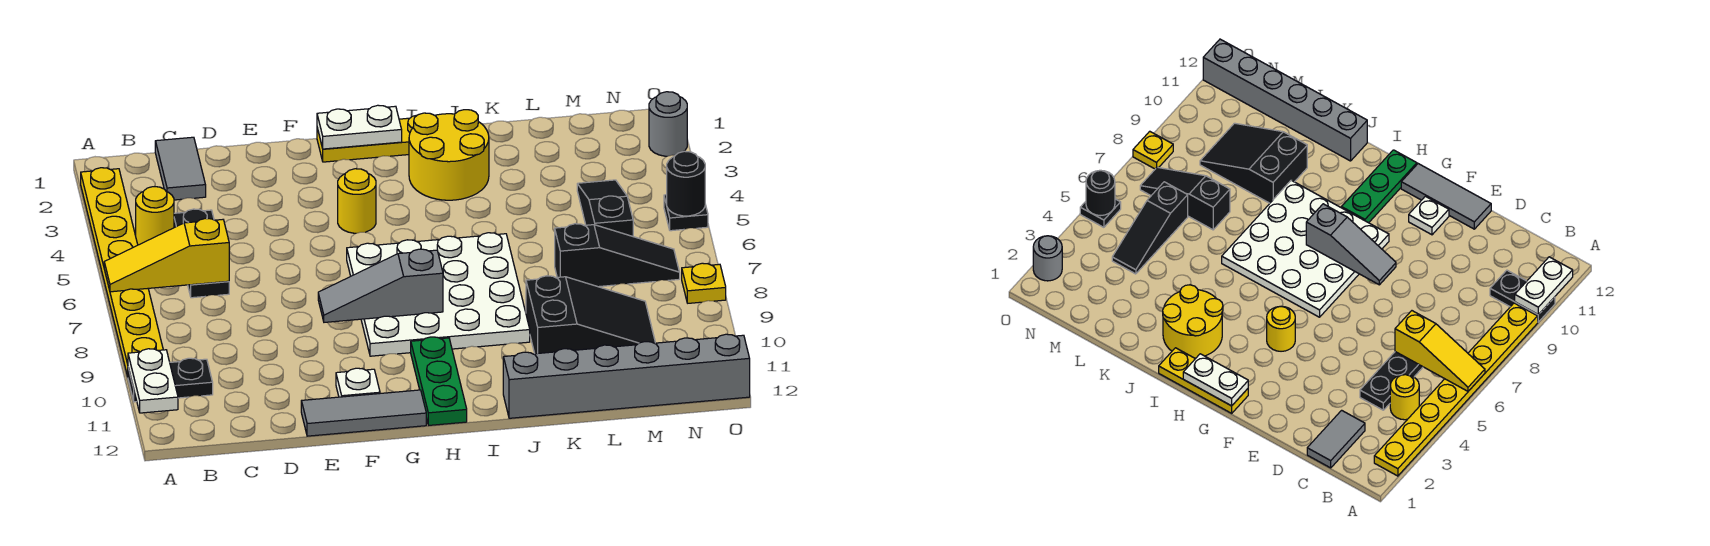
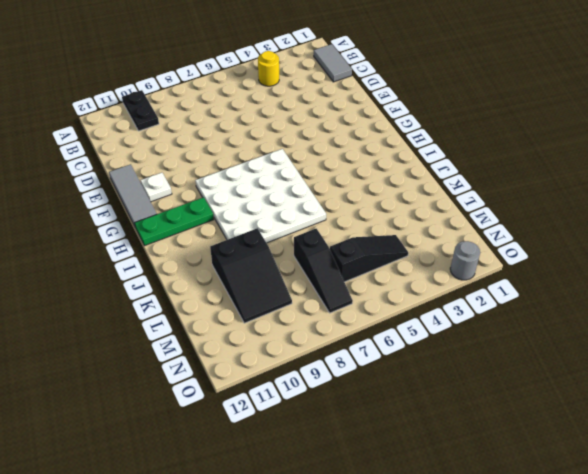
grey tile B1:C1 level 1 -> grey tile C1:C2 level 1
none -> yellow plate A2:A9 level 1
none -> black plate C4:C6 level 1
none -> yellow plate G1:I1 level 1

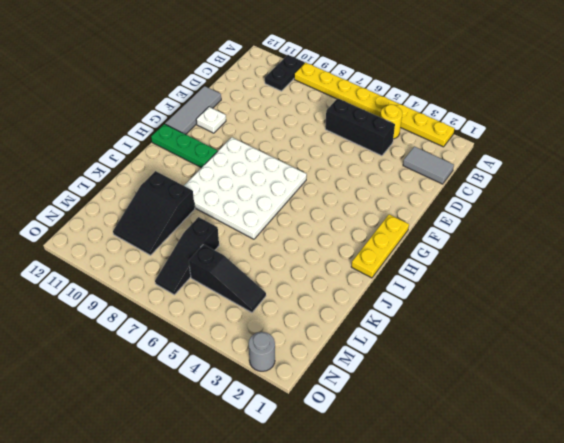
black brick C4:C6 level 1 -> black plate C4:C6 level 1
none -> yellow round brick G4 level 1
none -> yellow round brick I2:J3 level 1
none -> grey brick J12:O12 level 1

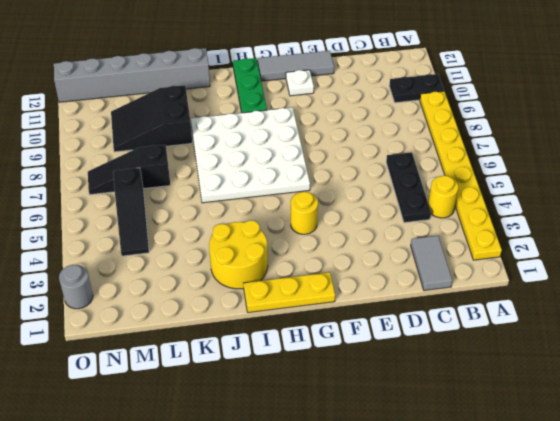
none -> black plate O5 level 1
none -> yellow plate O8 level 1
none -> yellow slope A6:C6 level 2 top C

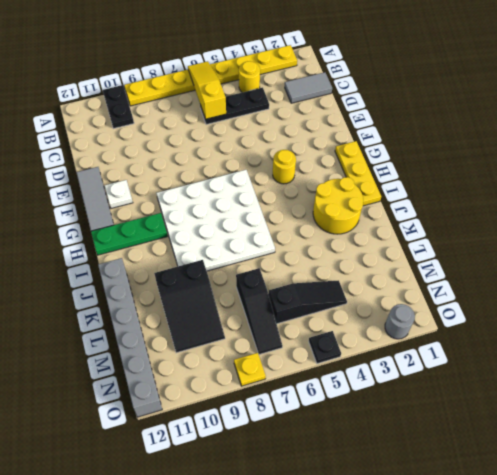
none -> white plate A10:A11 level 2
none -> grey slope F8:H8 level 2 top H
none -> white plate G1:H1 level 2

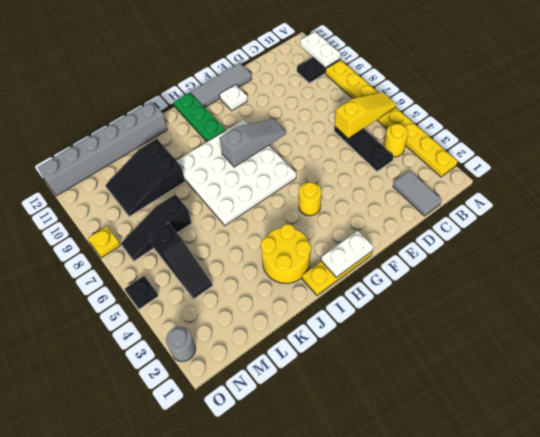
none -> black round brick O5 level 2

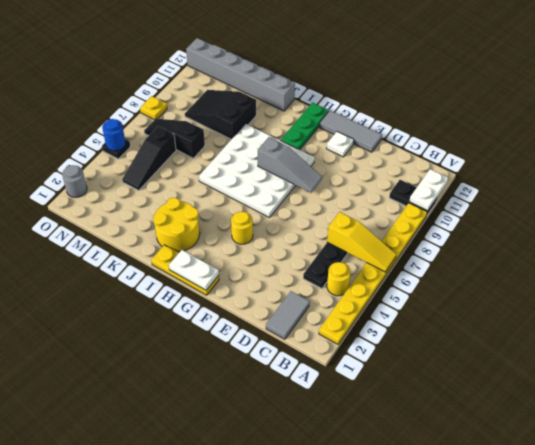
blue round brick O5 level 2 -> black round brick O5 level 2

